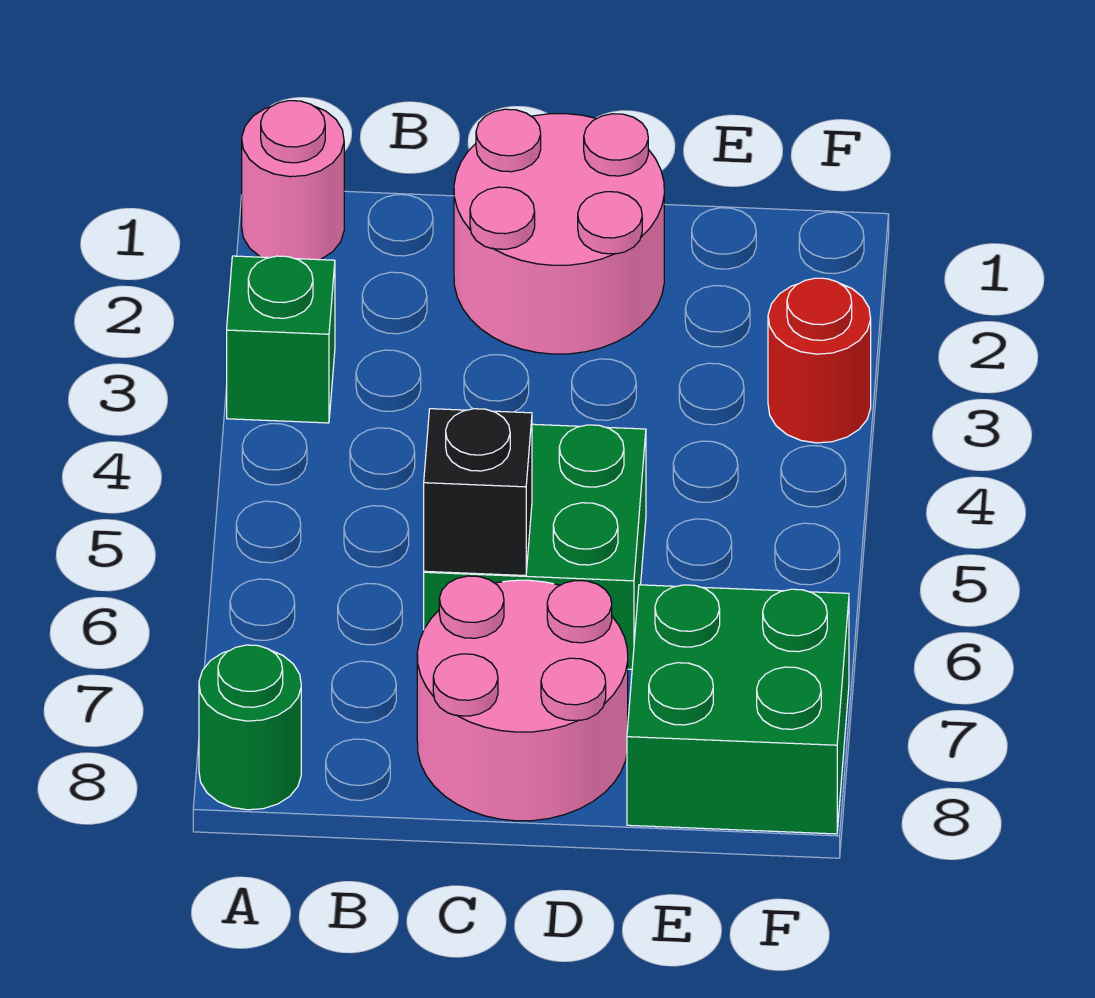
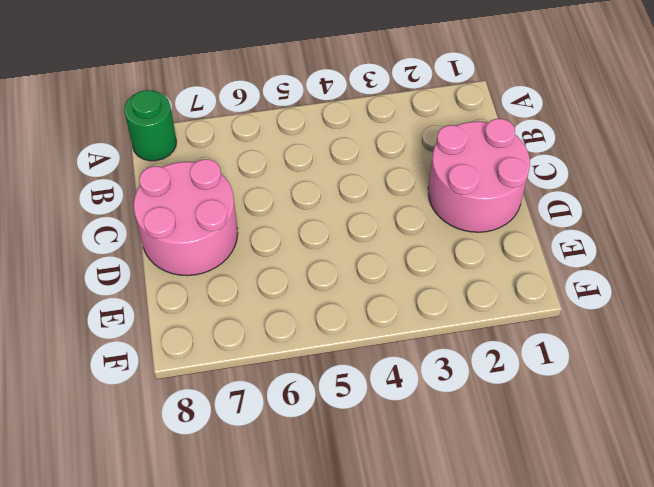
none -> pink round brick A1 level 1
none -> green brick A3 level 1

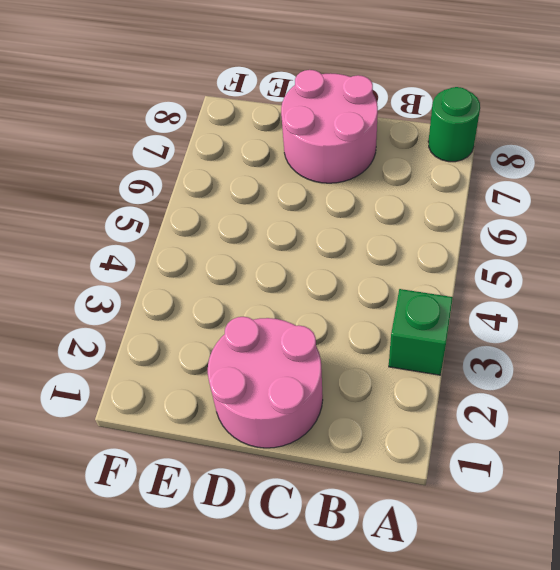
none -> pink round brick A1 level 1
none -> green brick C5:D6 level 1

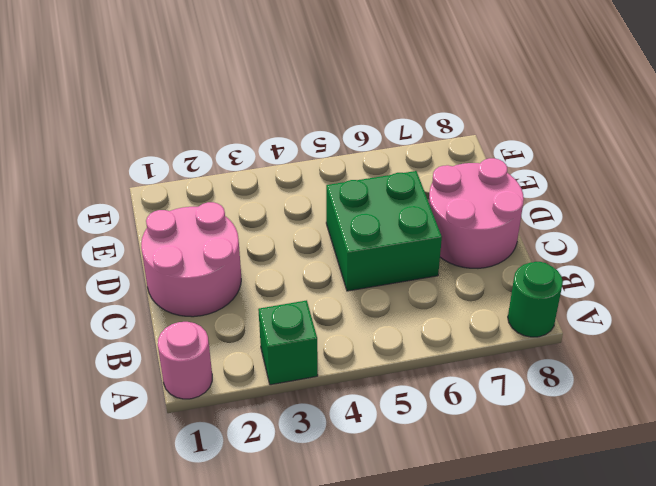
none -> green brick E7:F8 level 1
none -> red round brick F3 level 1

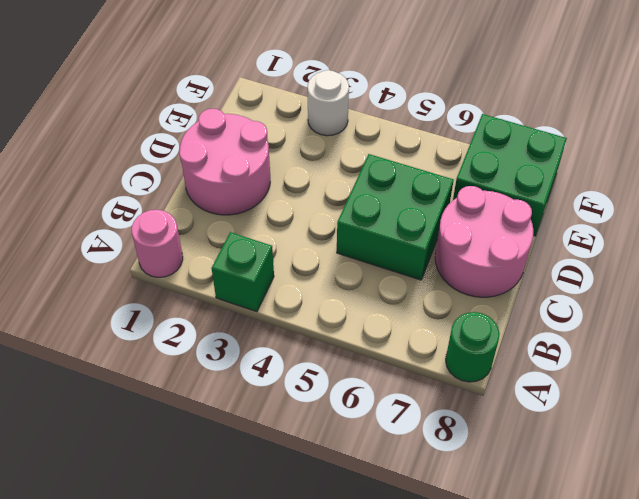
white round brick F3 level 1 -> red round brick F3 level 1
none -> black brick C6 level 2

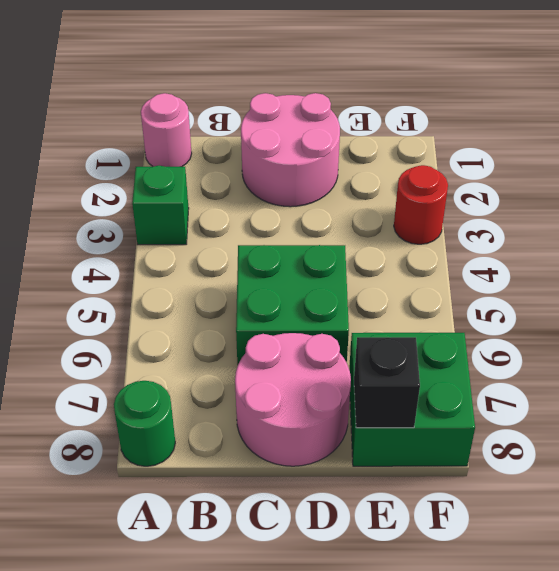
black brick E8 level 2 -> black brick C6 level 2

